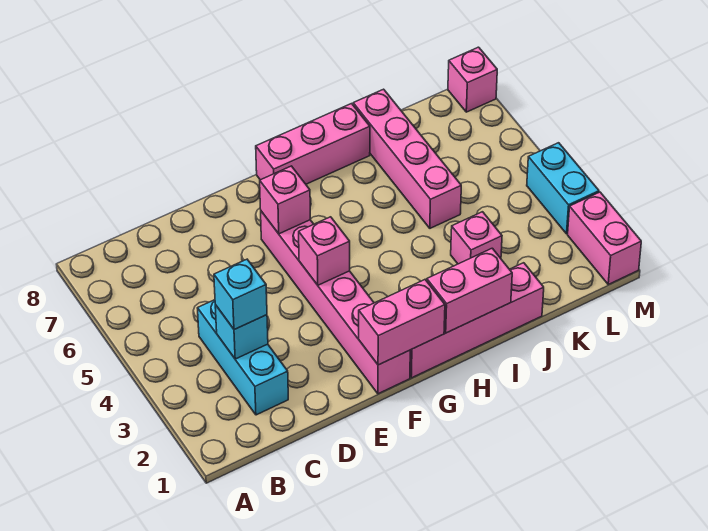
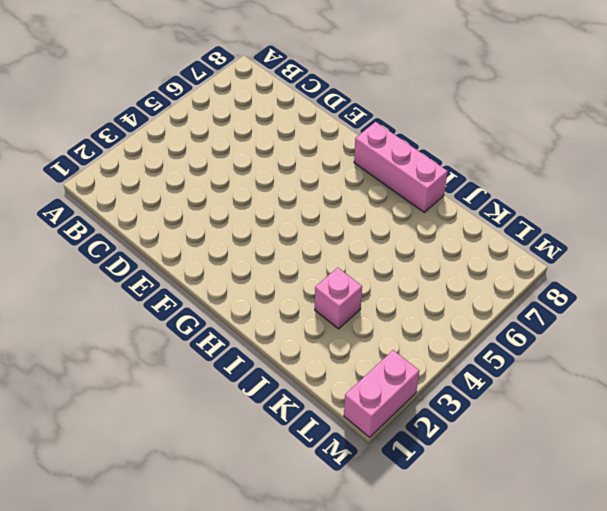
none -> cyan brick C2:C4 level 1
none -> pink brick F1:F6 level 1
none -> pink brick G1:J1 level 1

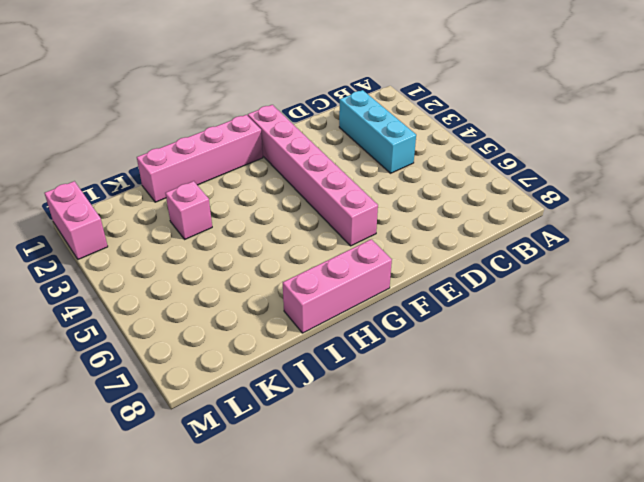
none -> pink brick J5:J8 level 1
none -> cyan brick M3:M4 level 1
none -> pink brick M8 level 1

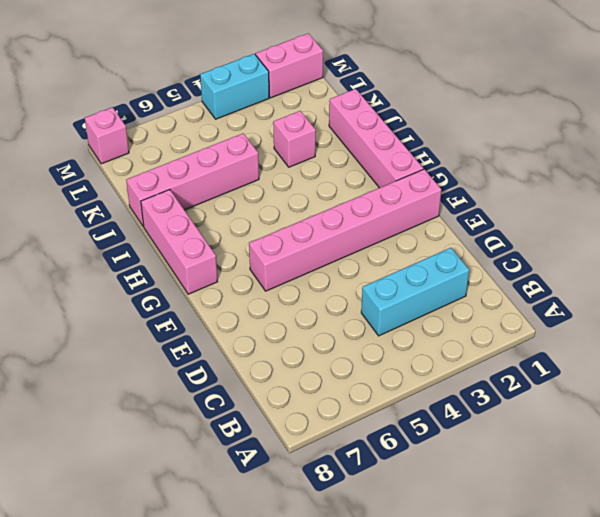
none -> cyan brick C3 level 2
none -> pink brick F1:G1 level 2
none -> pink brick F4 level 2

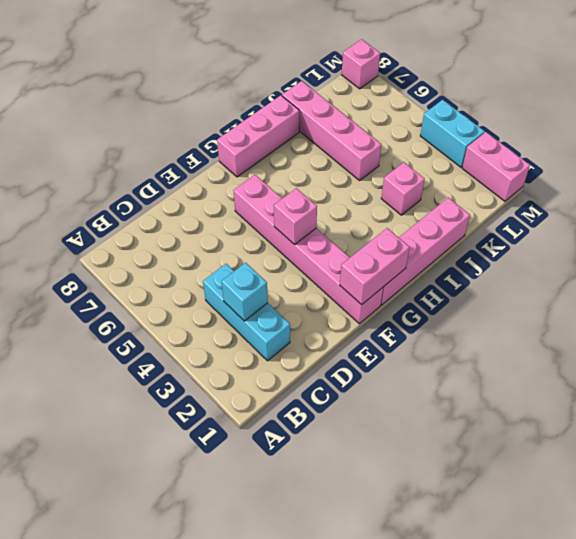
none -> pink brick F6 level 2
none -> pink brick H1:I1 level 2
none -> cyan brick C3 level 3

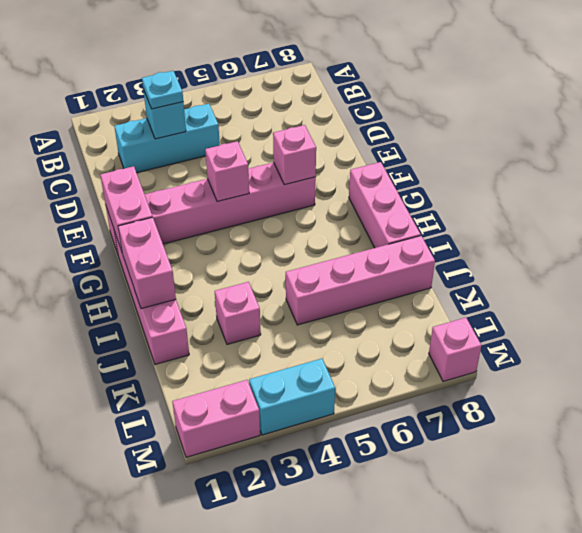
cyan plate C3 level 3 -> cyan brick C3 level 3

